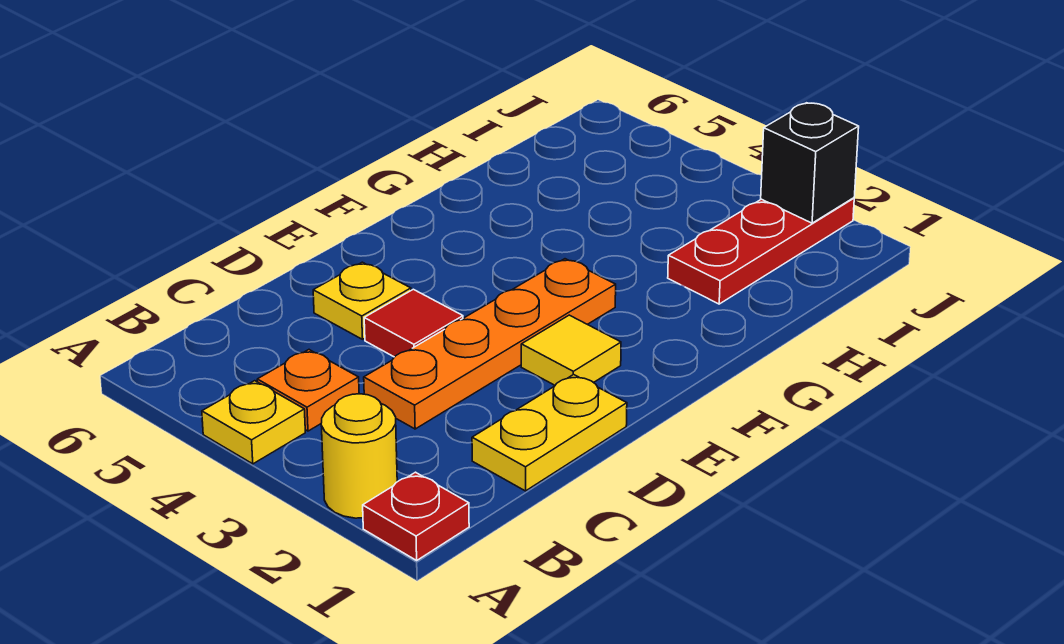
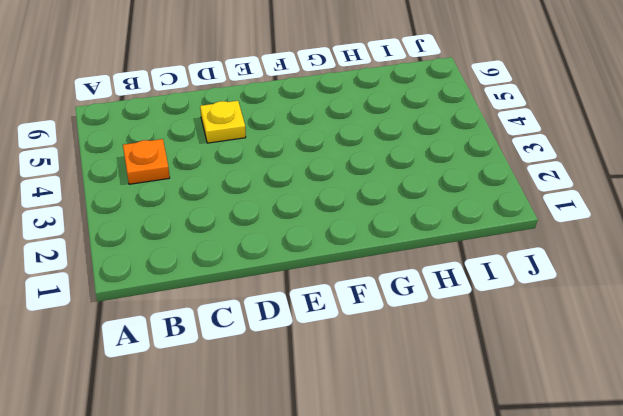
none -> red plate A1 level 1
none -> yellow round brick A2 level 1

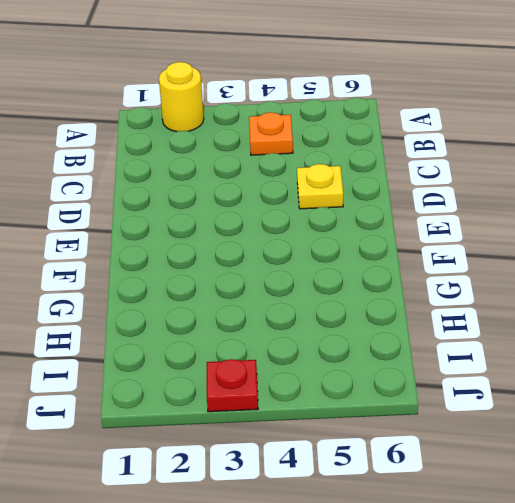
red plate J3 level 1 -> red plate A1 level 1
none -> yellow plate A4 level 1
none -> yellow plate C1:D1 level 1

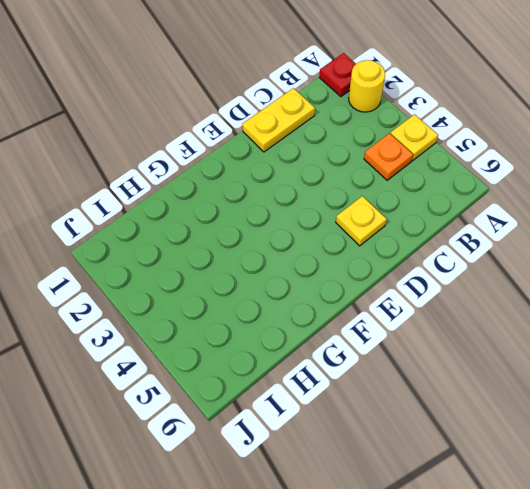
none -> orange plate C3:F3 level 1
none -> red tile D4 level 1

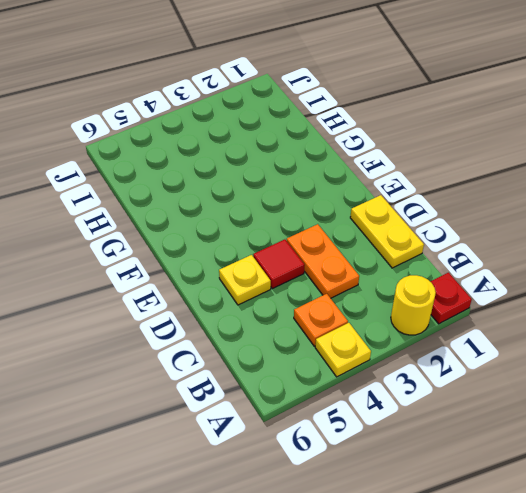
orange plate C3:D3 level 1 -> orange plate C3:F3 level 1
none -> yellow tile E2 level 1
none -> red plate H2:J2 level 1

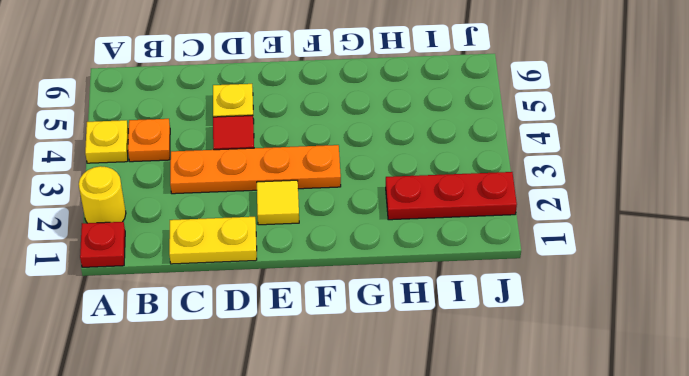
none -> black brick J2 level 2

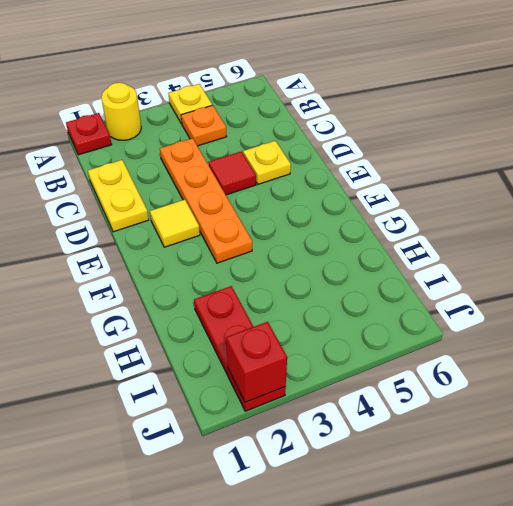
red brick J2 level 2 -> black brick J2 level 2

